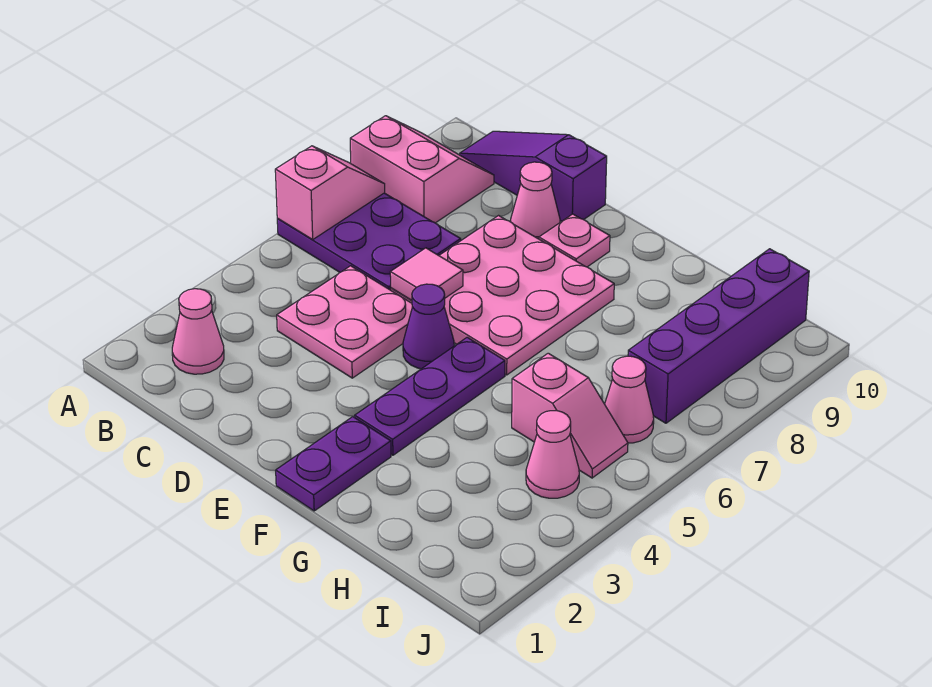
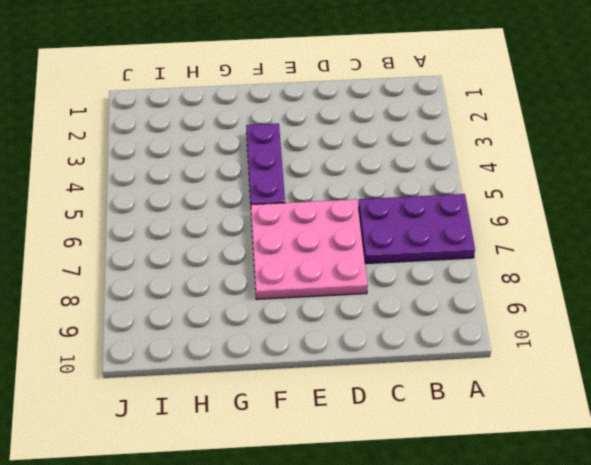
none -> pink slope A8:B9 level 1 top 8
none -> pink cone B2 level 1
none -> purple slope B10:D10 level 1 top D

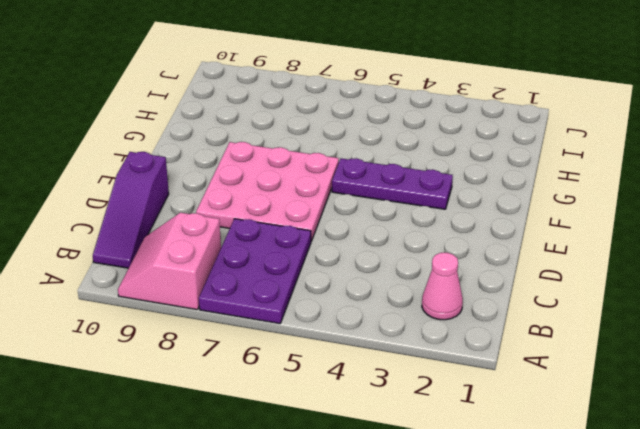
none -> pink plate C4:D5 level 1
none -> pink cone D9 level 1
none -> purple cone E5 level 1

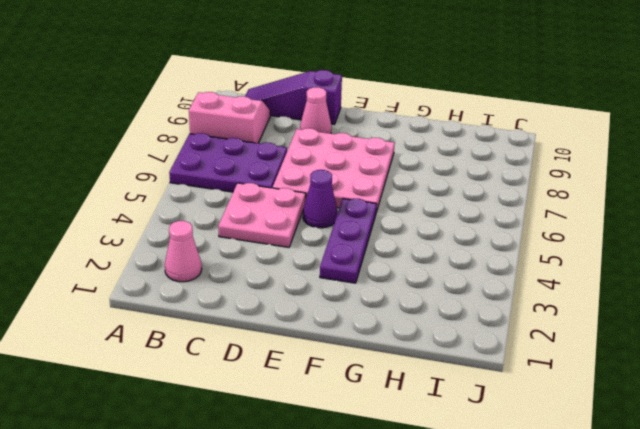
none -> pink plate E9 level 1
none -> purple plate F1:F2 level 1
none -> pink slope H5:I5 level 1 top H

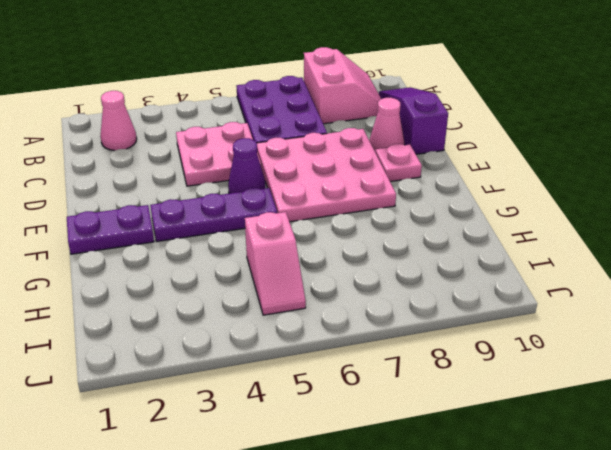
none -> pink cone I4 level 1
none -> pink cone I6 level 1
none -> purple brick I7:I10 level 1

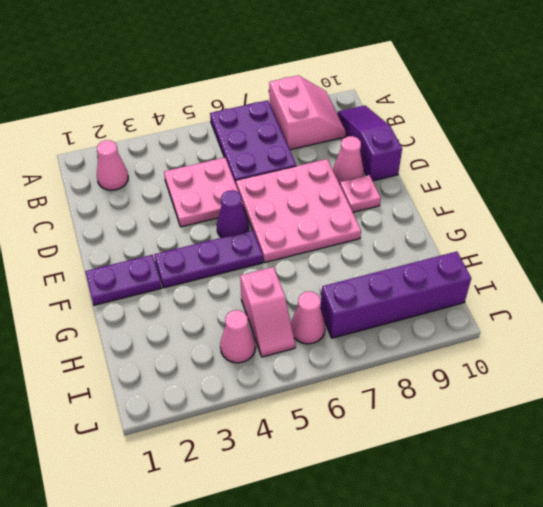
none -> pink slope A6:A7 level 2 top 6
none -> pink tile D6 level 2

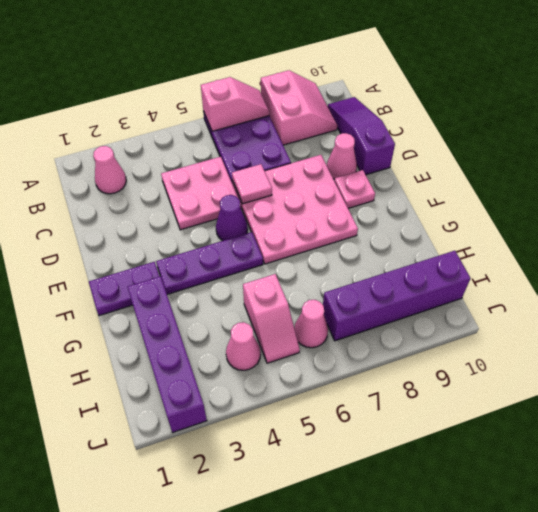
purple brick G2:J2 level 1 -> none

